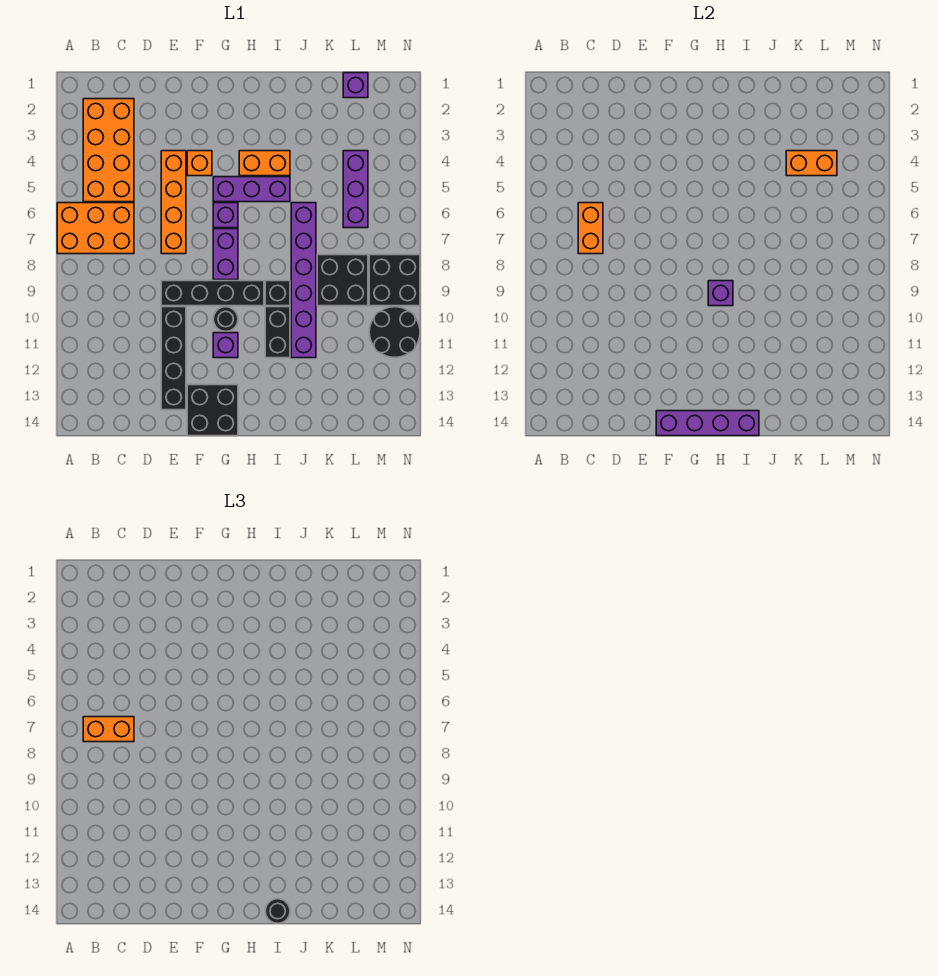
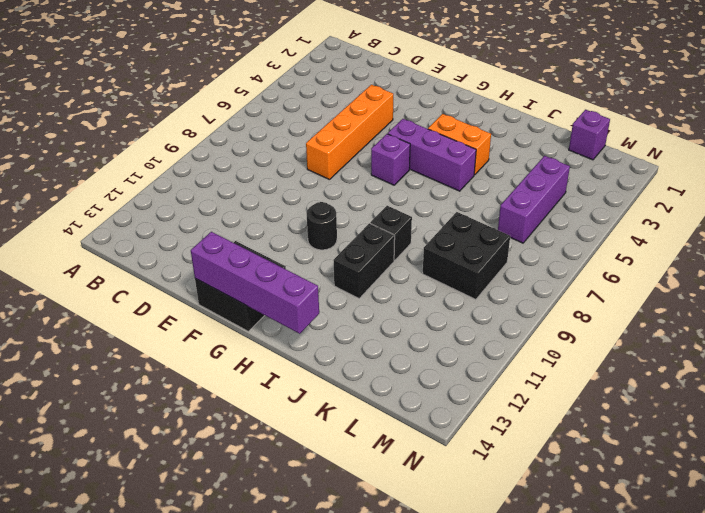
none -> orange brick A6:C7 level 1
none -> orange brick B2:C5 level 1
none -> black brick E9:H9 level 1

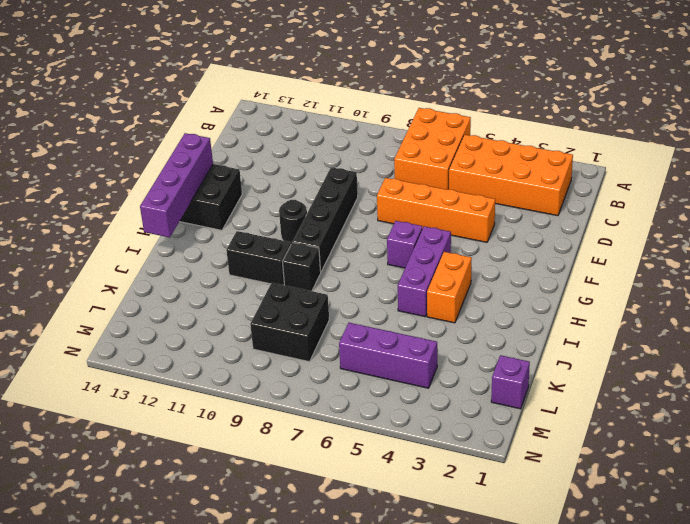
none -> black brick E10:E13 level 1
none -> orange brick F4 level 1
none -> purple brick G7:G8 level 1

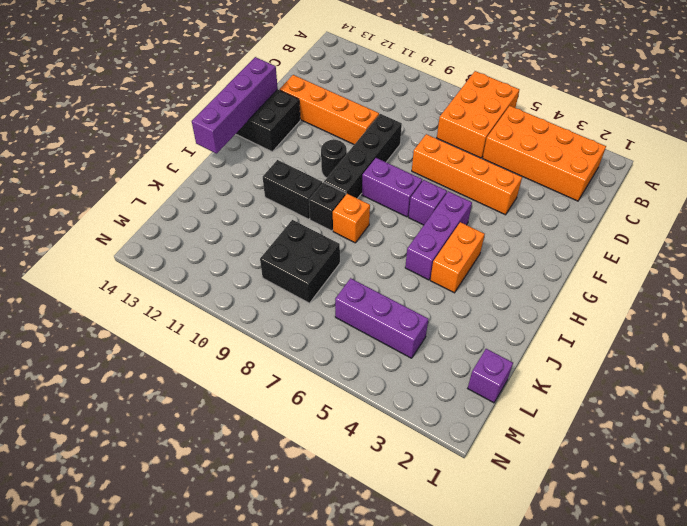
orange brick E10:E13 level 1 -> black brick E10:E13 level 1
orange brick I8 level 1 -> orange brick F4 level 1
none -> purple brick G11 level 1
none -> purple brick J6:J11 level 1
none -> black brick M8:N9 level 1

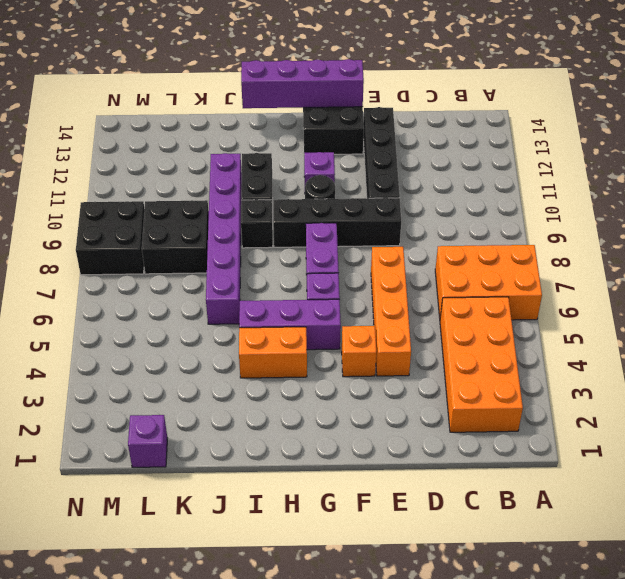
none -> purple brick L4:L6 level 1
none -> black round brick M10:N11 level 1
none -> orange brick C6:C7 level 2

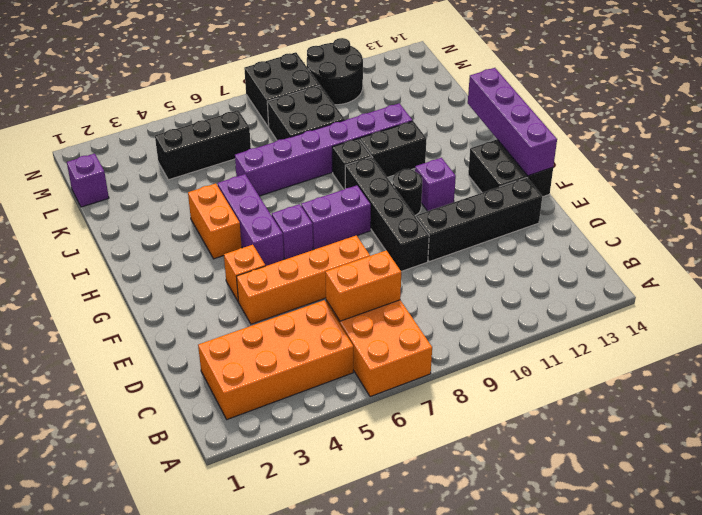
black brick L4:L6 level 1 -> purple brick L4:L6 level 1
none -> purple brick H9 level 2
none -> orange brick K4:L4 level 2
none -> orange brick B7:C7 level 3

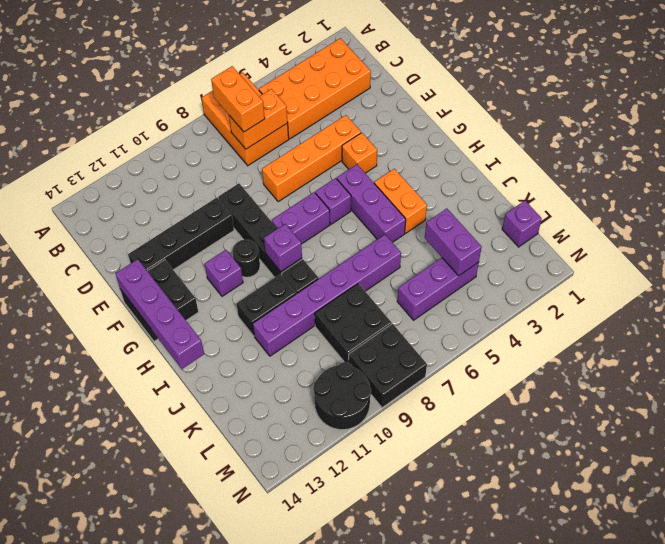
purple brick K4:L4 level 2 -> orange brick K4:L4 level 2
none -> black round brick I14 level 3

